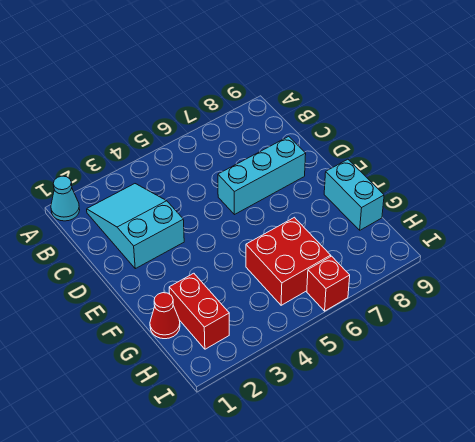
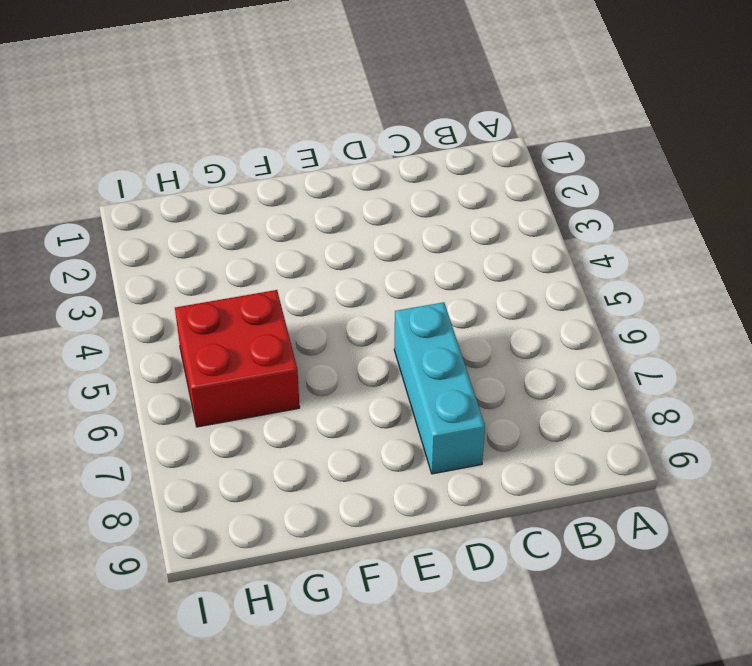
none -> cyan cone A1 level 1
none -> cyan slope B2:D3 level 1 top D

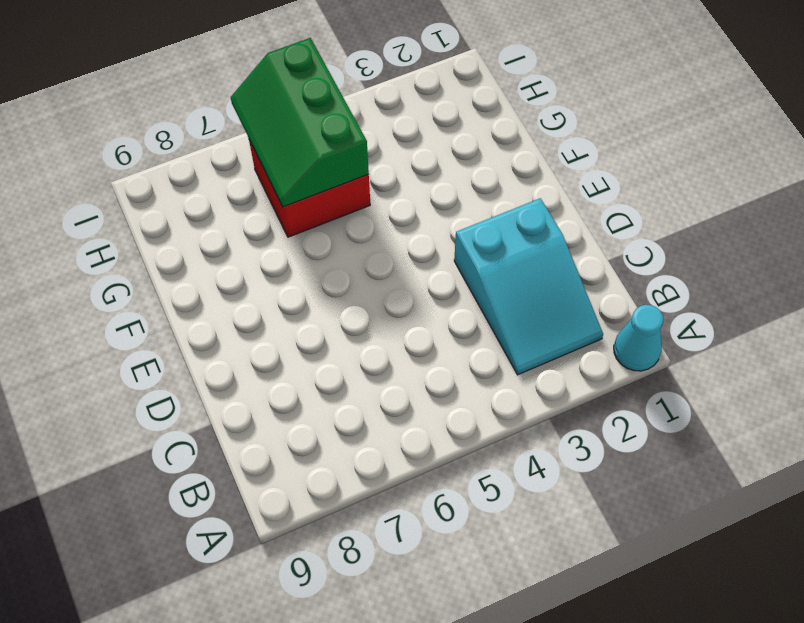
green slope G5:I6 level 2 top 5 -> none
none -> cyan brick D6:D8 level 1
none -> cyan brick F9:G9 level 1

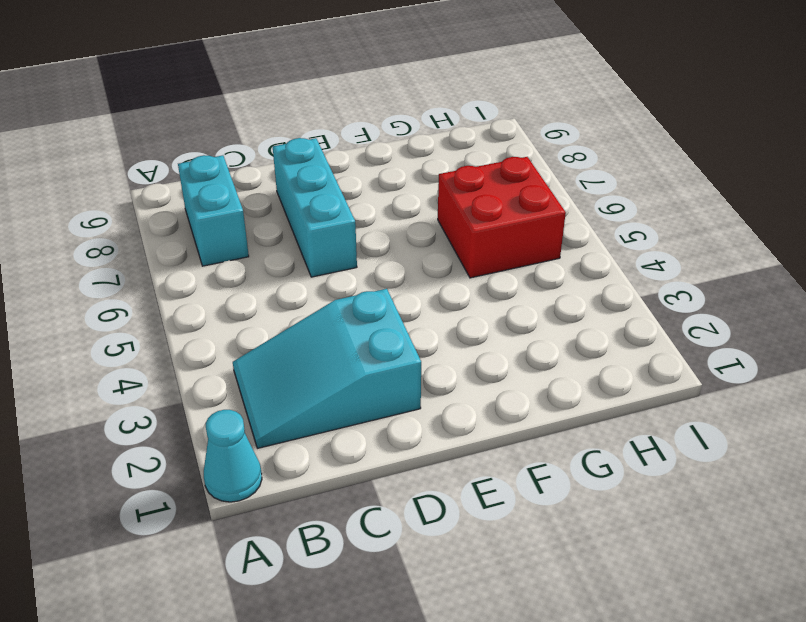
cyan brick B7:B8 level 1 -> cyan brick F9:G9 level 1
none -> red cone G1 level 1
none -> red brick G2:H2 level 1

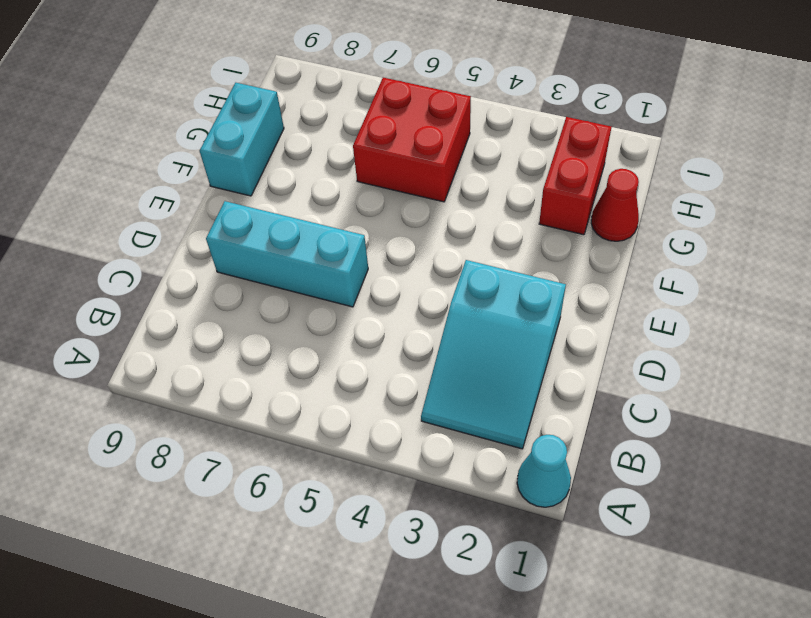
none -> red brick I6 level 1

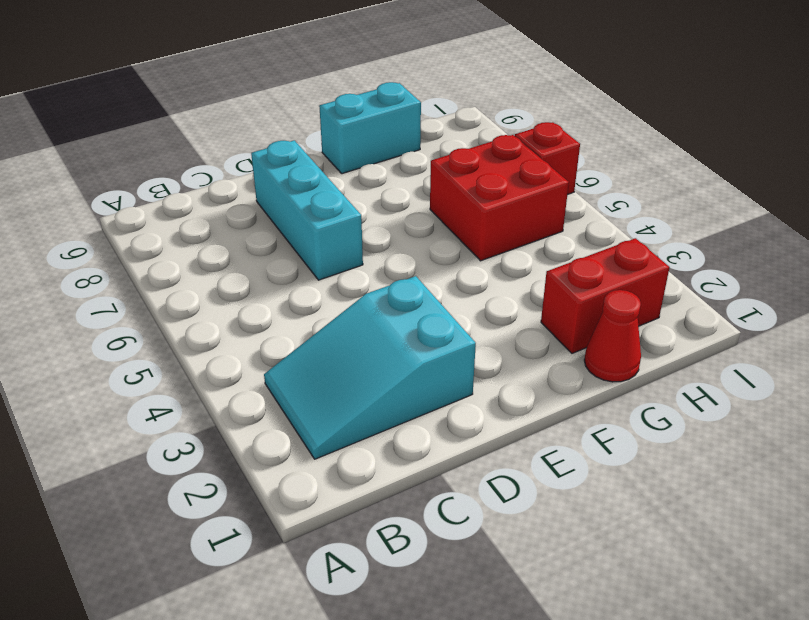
none -> cyan cone A1 level 1

